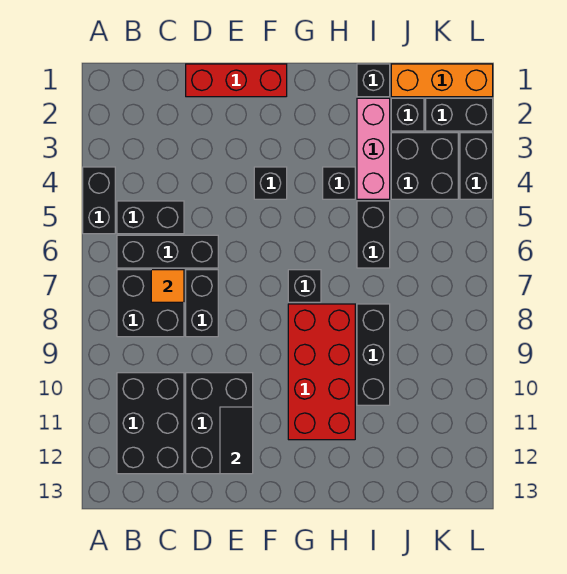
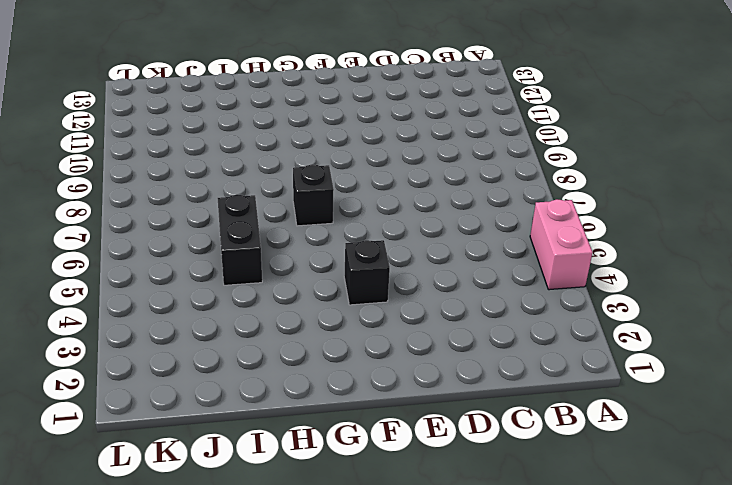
pink brick A4:A5 level 1 -> black brick A4:A5 level 1
none -> black brick B5:C5 level 1
none -> black brick B6:D6 level 1
none -> black brick B7:C8 level 1

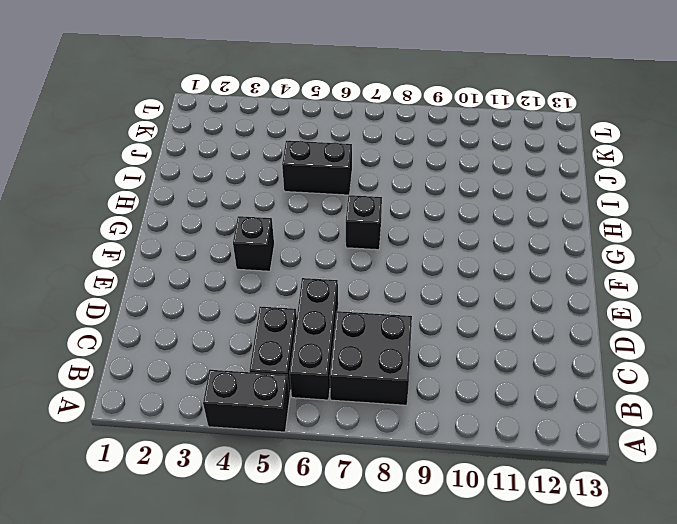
none -> black brick B10:C12 level 1
none -> red brick D1:F1 level 1
none -> black brick D7:D8 level 1

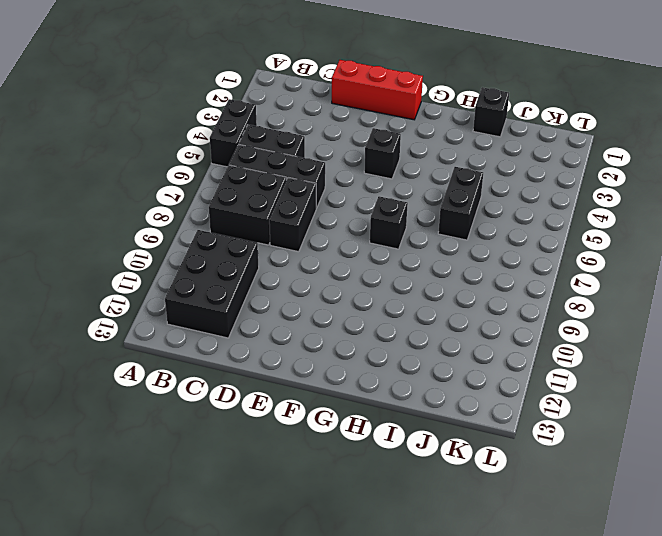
none -> black brick D10:E12 level 1
none -> red brick G8:H11 level 1
none -> black brick H4 level 1

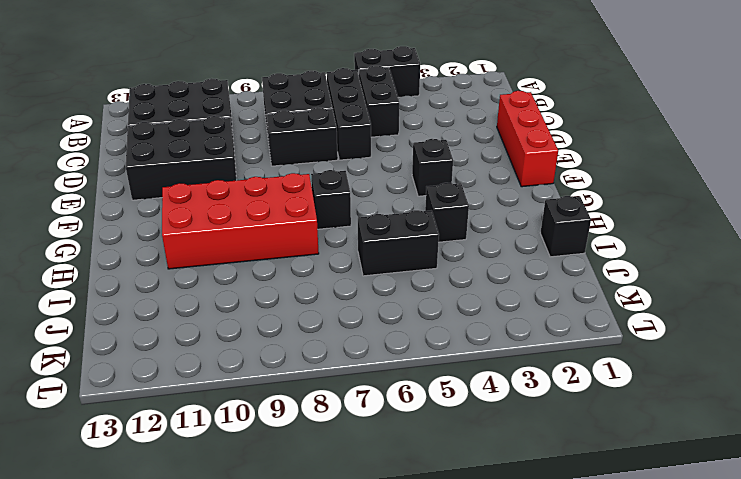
none -> pink brick I2:I4 level 1
none -> black brick I8:I10 level 1
none -> orange brick J1:L1 level 1

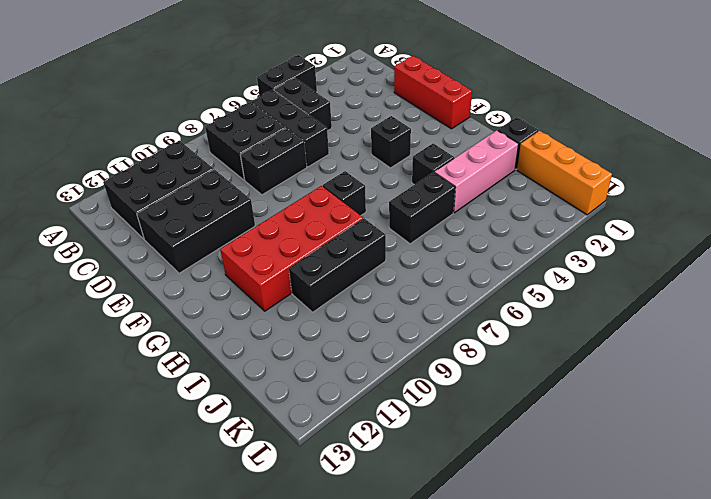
none -> black brick J2 level 1
none -> black brick J3:K4 level 1
none -> black brick K2:L2 level 1

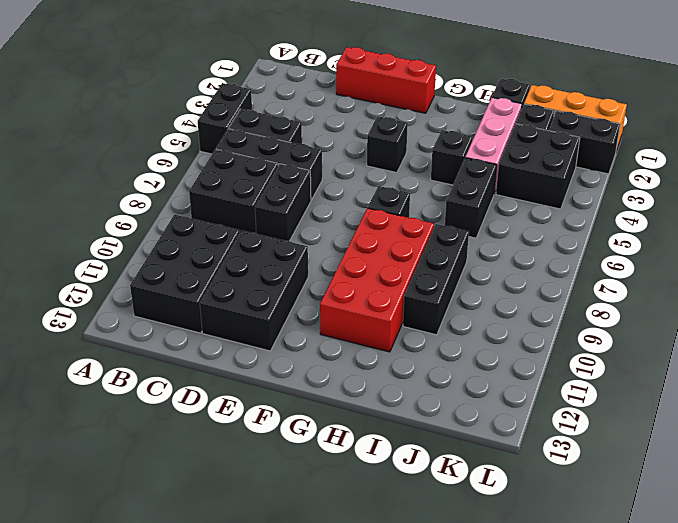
none -> black brick L3:L4 level 1
none -> orange tile C7 level 2
none -> black tile E11:E12 level 2

